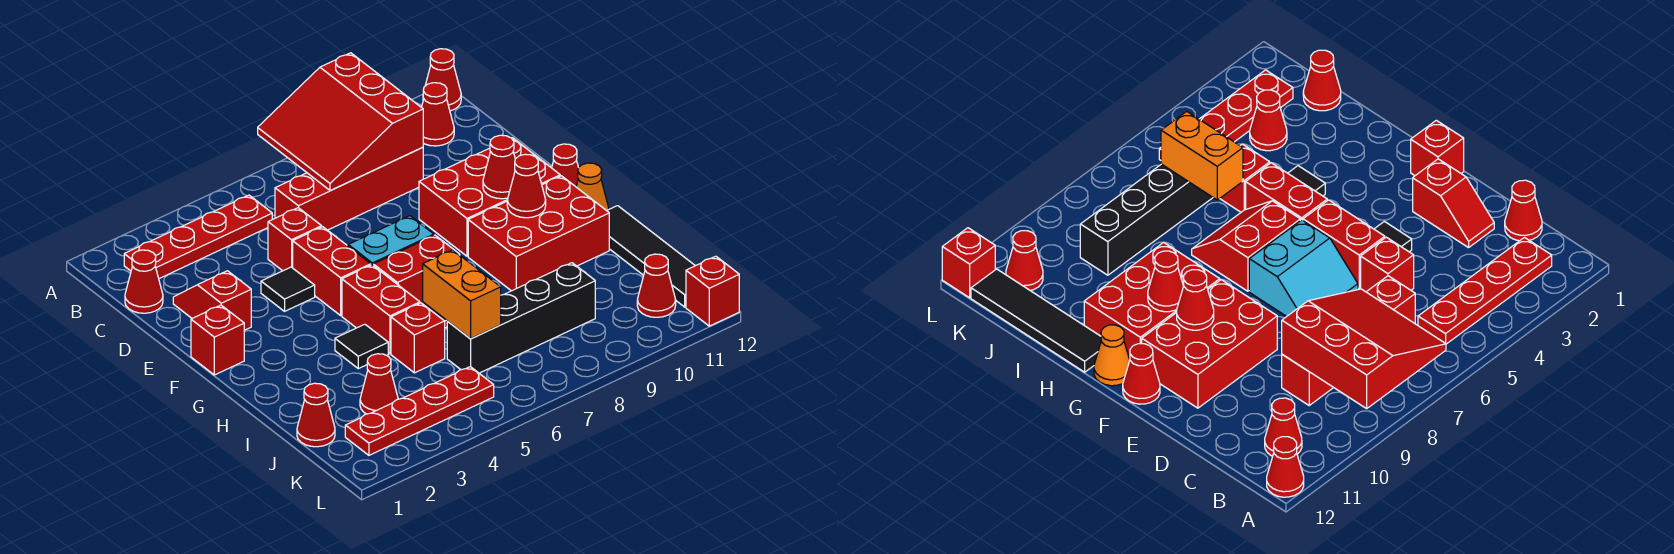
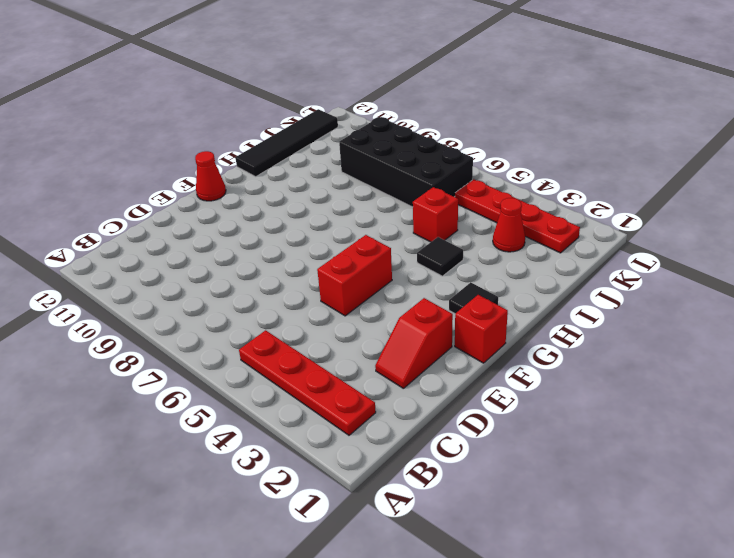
black tile G2 level 1 -> black tile E4 level 1
black brick J6:K9 level 1 -> black brick J6:J9 level 1
none -> red cone A12 level 1
none -> red cone B11 level 1
none -> red cone C1 level 1
none -> red brick C6:C9 level 1

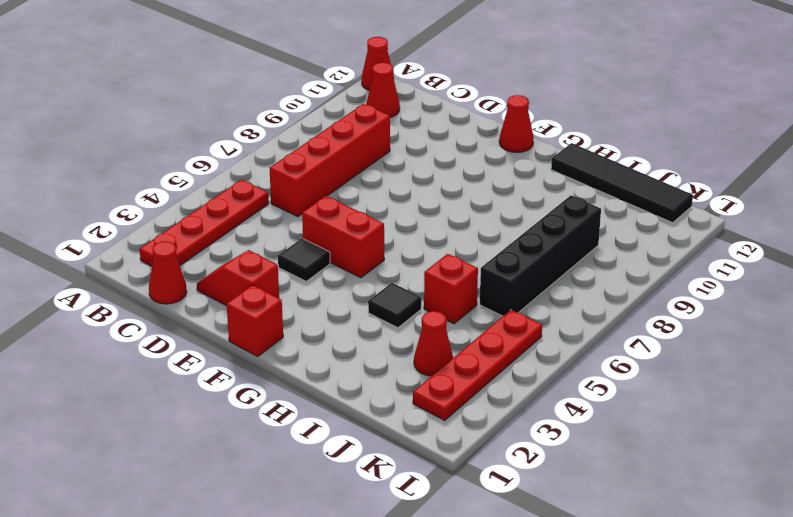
none -> red brick D5 level 1
none -> cyan slope E6:F7 level 1 top F
none -> red brick E9:F11 level 1
none -> red brick G5:H5 level 1

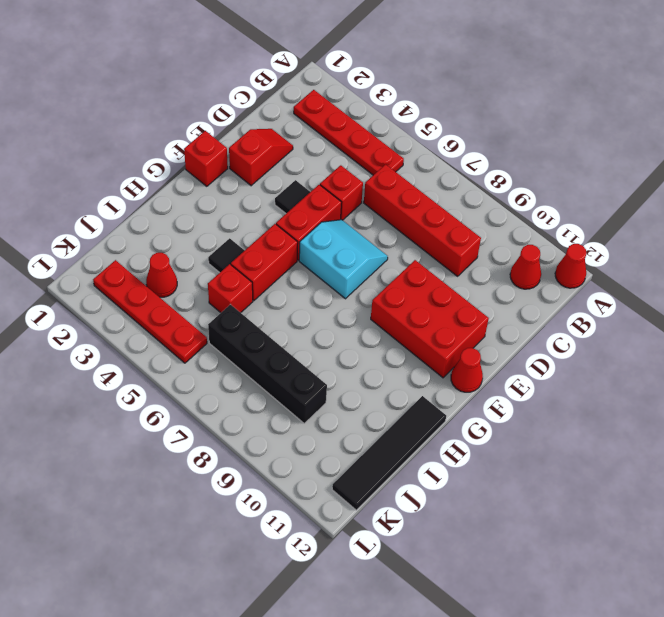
none -> red cone C1 level 1
none -> red slope G6:H7 level 1 top G
none -> red brick G9:H11 level 1
none -> orange cone G12 level 1

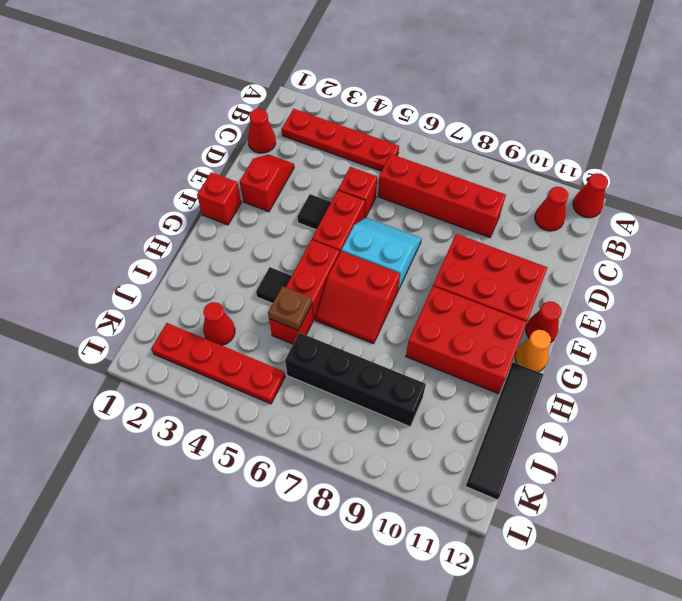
brown plate I5 level 2 -> none
none -> red cone J1 level 1
none -> red cone K11 level 1
none -> red brick L12 level 1
none -> red slope A7:C9 level 2 top 9

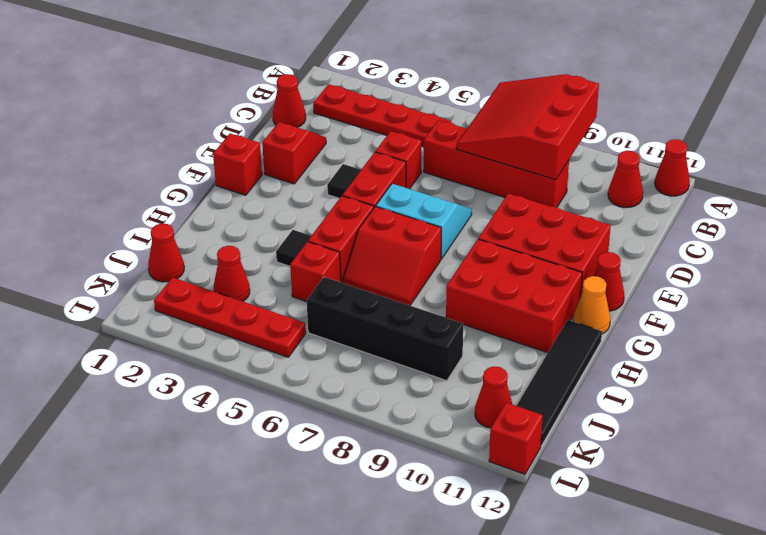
none -> red cone F10 level 2
none -> red cone G10 level 2
none -> orange brick I6:J6 level 2

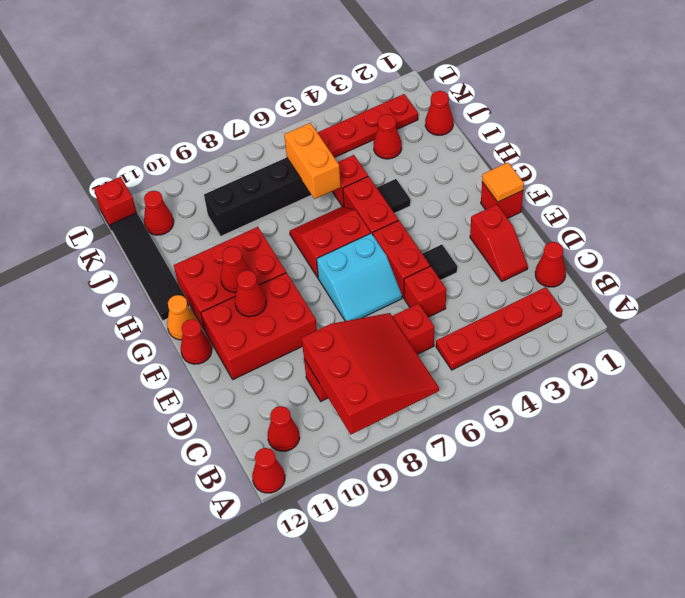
orange tile F1 level 2 -> none

